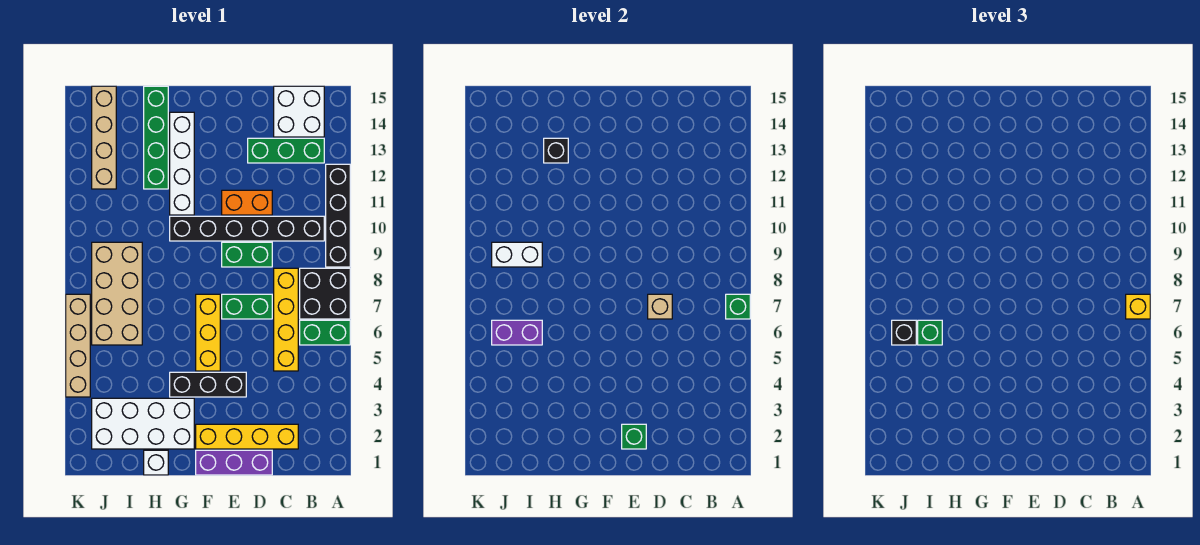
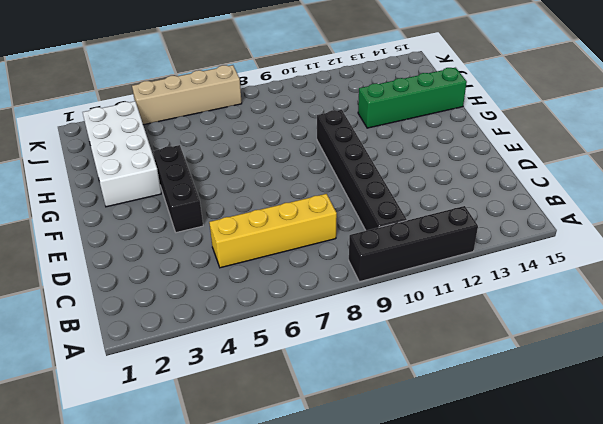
none -> green brick A6:B6 level 1
none -> black brick A7:B8 level 1
none -> green brick B13:D13 level 1
none -> white brick B14:C15 level 1

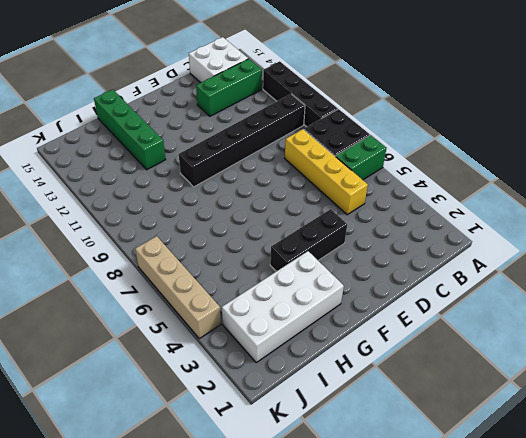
none -> yellow brick C2:F2 level 1
none -> purple brick D1:F1 level 1
none -> green brick D7:E7 level 1
none -> green brick D9:E9 level 1

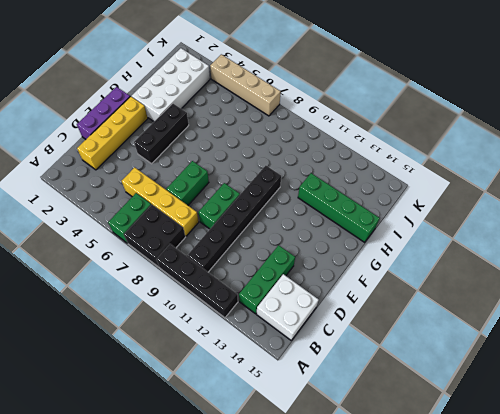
none -> orange brick D11:E11 level 1
none -> yellow brick F5:F7 level 1
none -> white brick G11:G14 level 1
none -> white brick H1 level 1

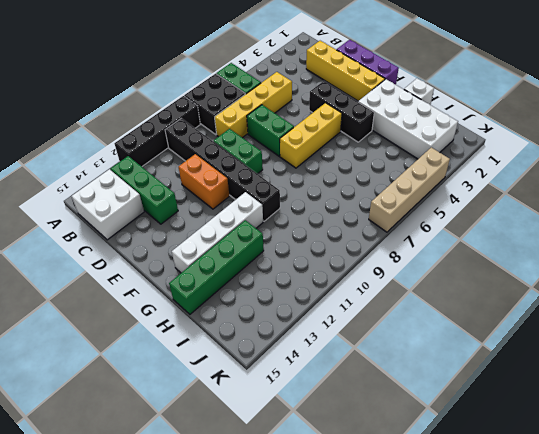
none -> tan brick I6:J9 level 1
none -> tan brick J12:J15 level 1
none -> green brick A7 level 2
none -> tan brick D7 level 2

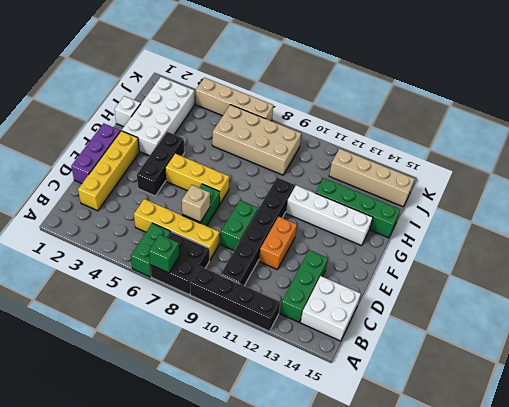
none -> green brick E2 level 2
none -> black brick H13 level 2
none -> purple brick I6:J6 level 2
none -> white brick I9:J9 level 2

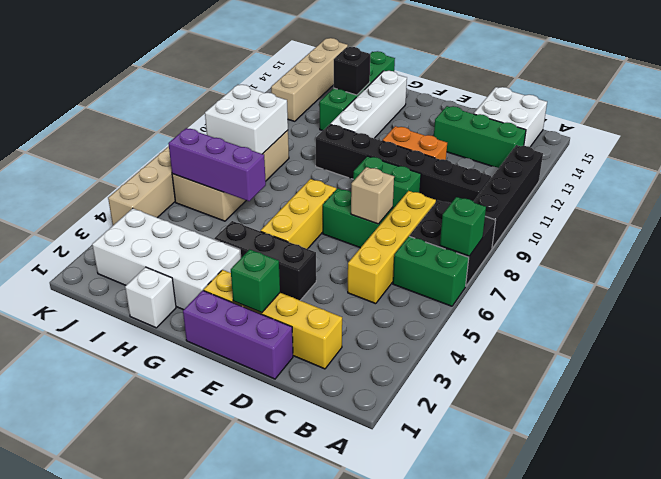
purple brick H6:J6 level 2 -> purple brick I6:J6 level 2
white brick I8:J9 level 2 -> white brick I9:J9 level 2
none -> yellow brick A7 level 3
none -> green brick I6 level 3
none -> black brick J6 level 3

